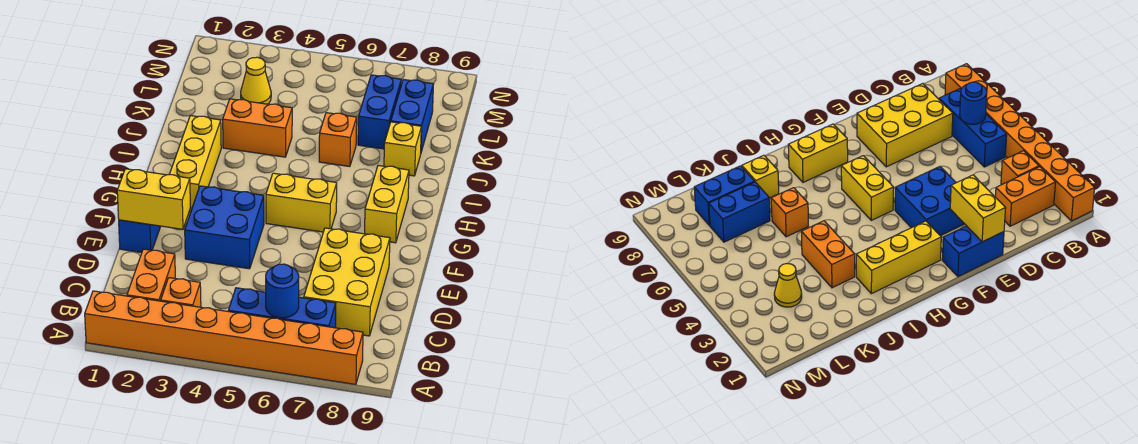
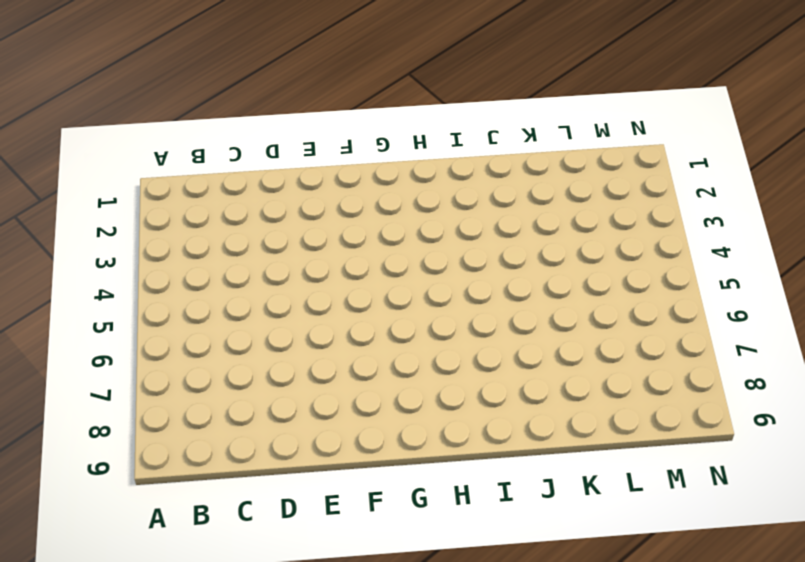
none -> orange brick A1:A8 level 1
none -> orange brick B2:C2 level 1
none -> orange brick B3 level 1

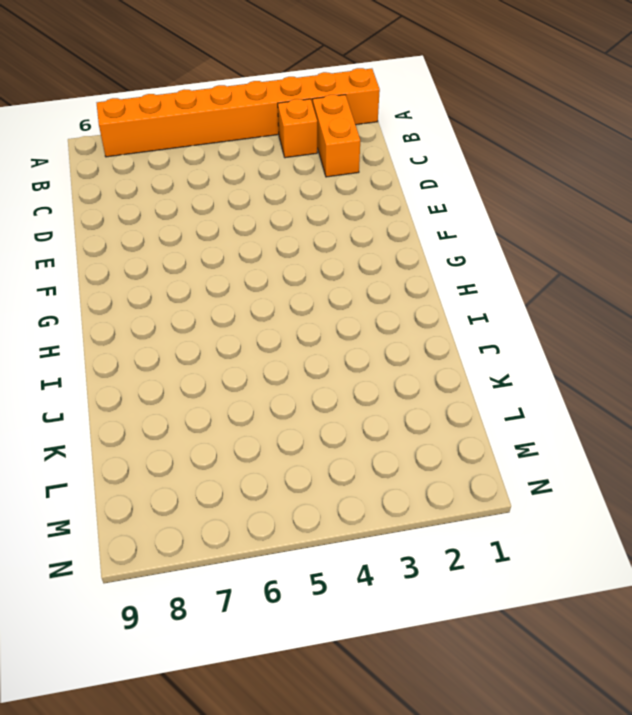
none -> blue brick B5:B7 level 1
none -> yellow brick C7:E8 level 1
none -> blue brick E1:F1 level 1

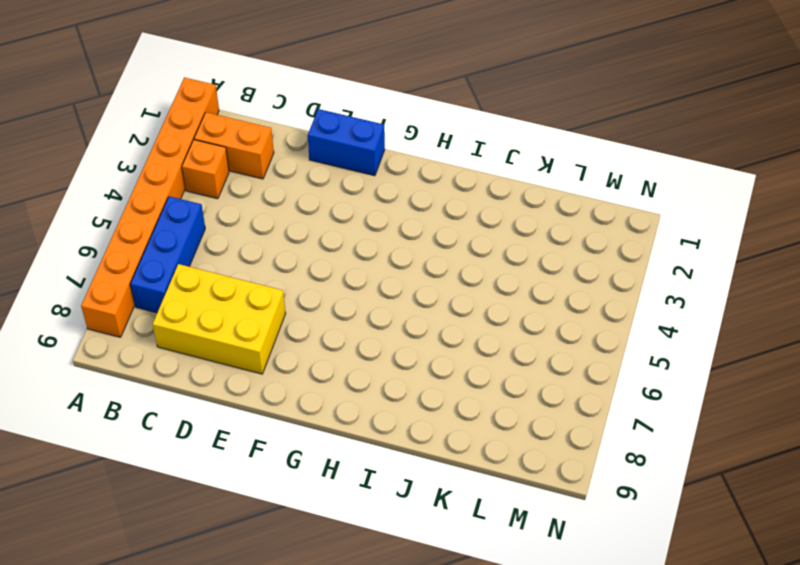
none -> blue brick E3:F4 level 1
none -> yellow brick G2:I2 level 1
none -> yellow brick G5:G6 level 1

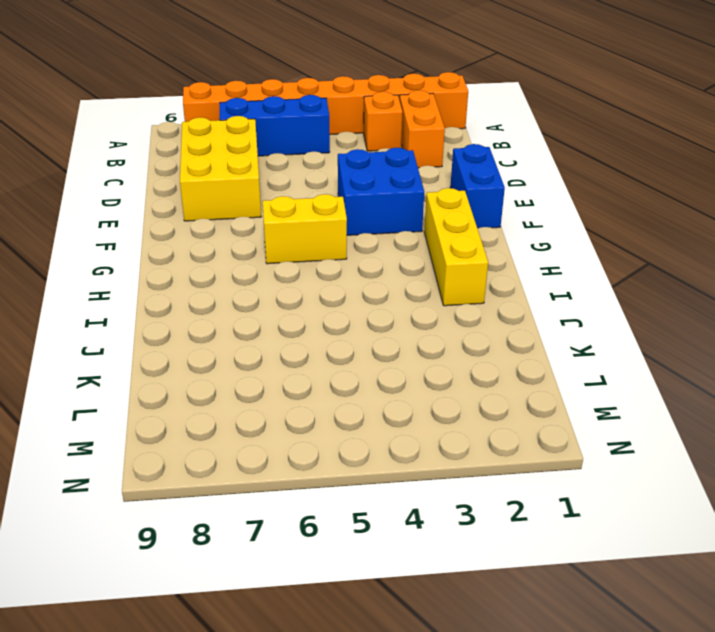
none -> yellow brick G8:H8 level 1
none -> orange brick J3:J4 level 1
none -> orange brick J6 level 1

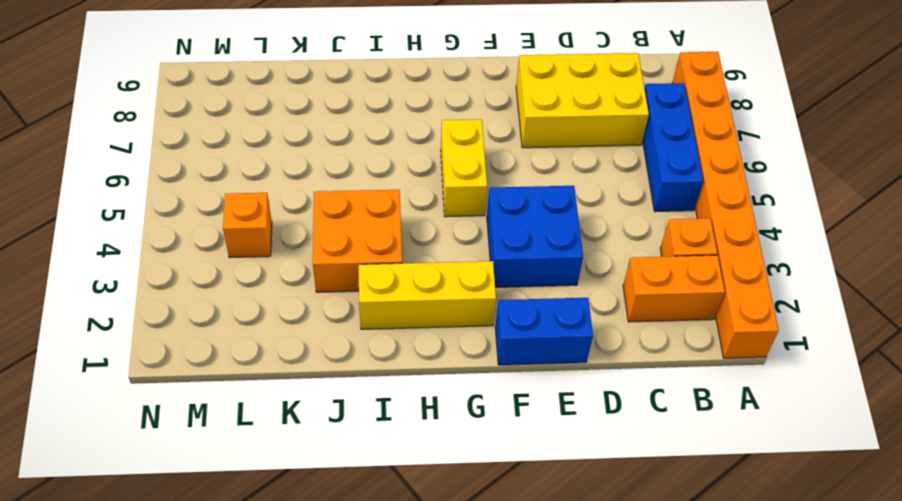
orange brick I3:J4 level 1 -> orange brick J3:J4 level 1
orange brick L4 level 1 -> orange brick J6 level 1
none -> yellow brick G8:H8 level 1
none -> yellow brick J8 level 1
none -> blue brick K7:L7 level 1

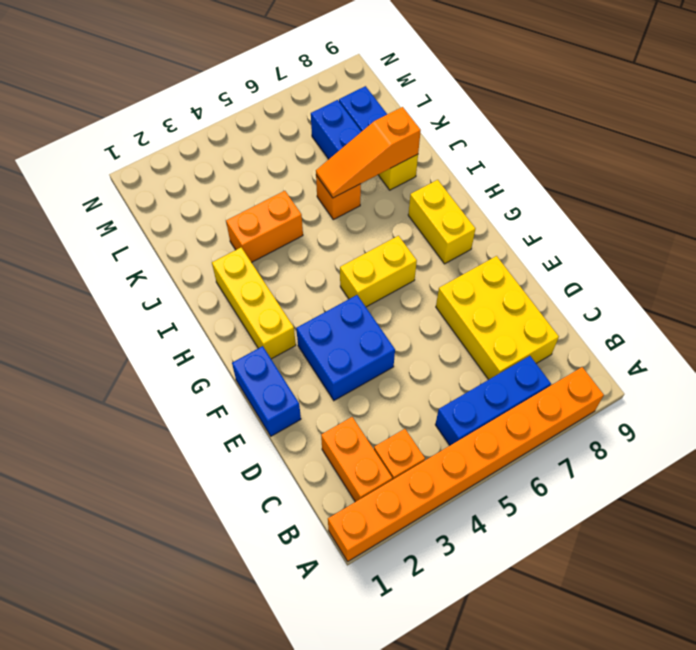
orange slope J6:J8 level 2 top 8 -> none
none -> yellow cone L3 level 1
none -> blue round brick B6 level 2
none -> yellow brick E1:E2 level 2

